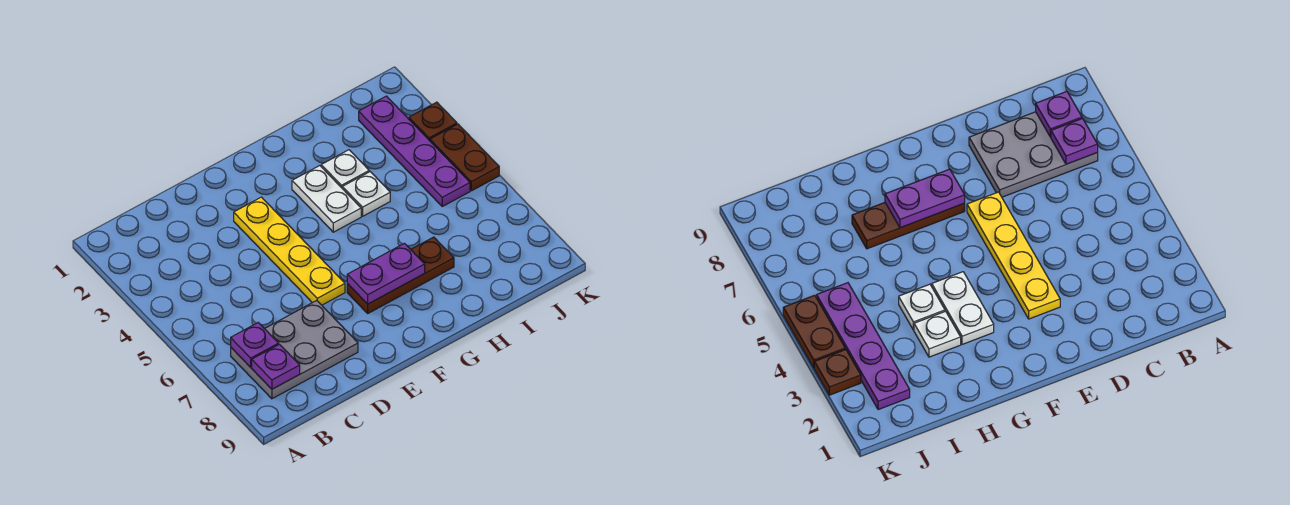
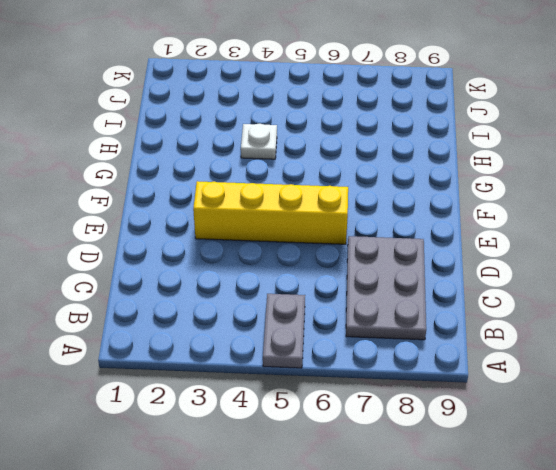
grey plate A5:B5 level 1 -> none
yellow brick E3:E6 level 1 -> yellow plate E3:E6 level 1
none -> brown plate F7:H7 level 1
none -> white plate G3:G4 level 1
none -> white plate H3 level 1

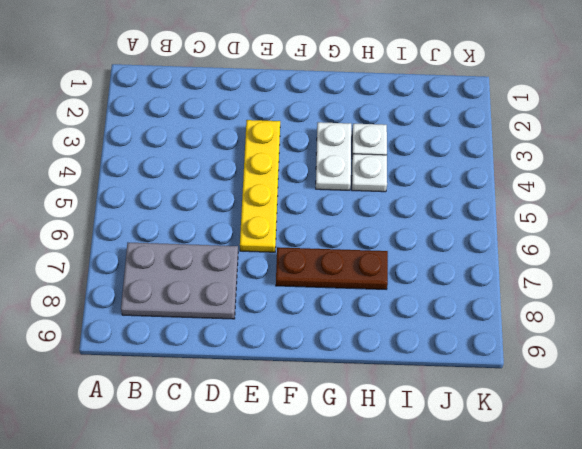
none -> purple plate J2:J5 level 1
none -> brown plate K3 level 1
none -> brown plate K4:K5 level 1

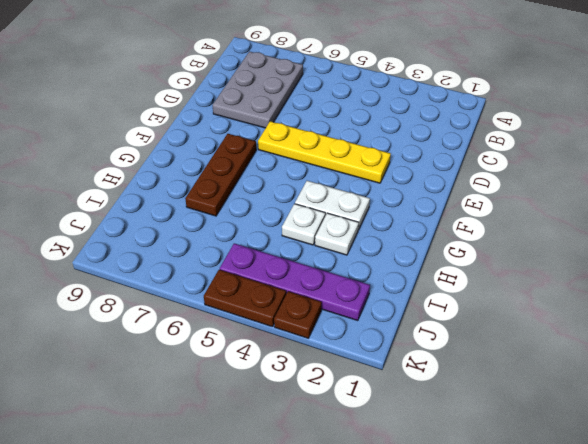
none -> purple plate B7 level 2
none -> purple plate B8 level 2
none -> purple plate F7:G7 level 2

